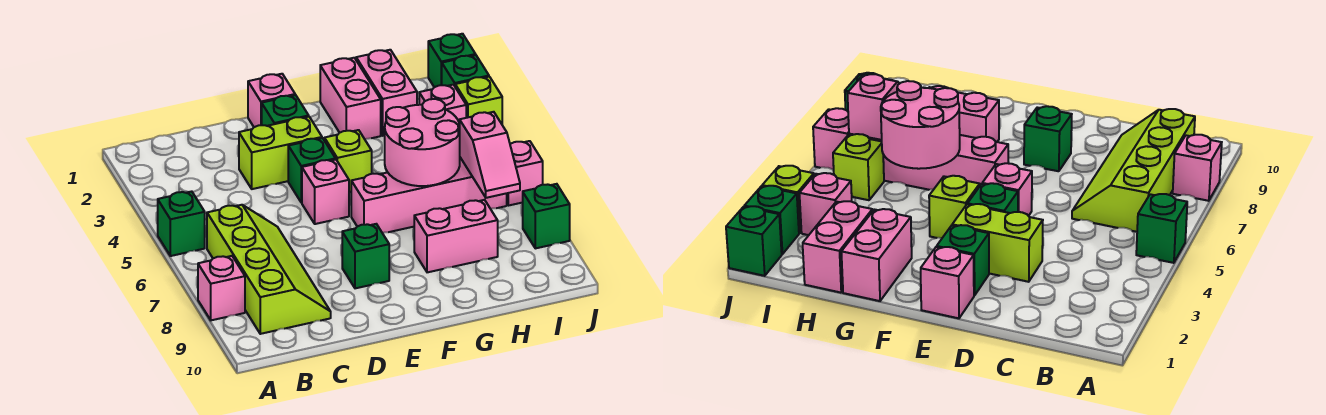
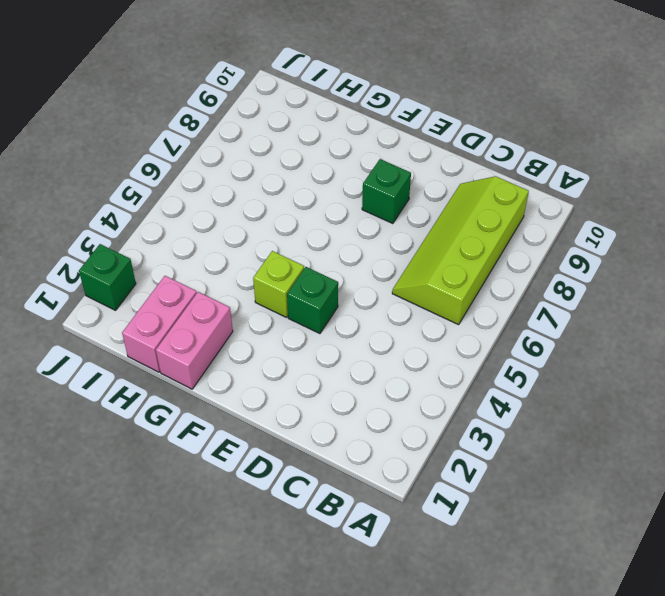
none -> green brick A5 level 1
none -> pink brick A8 level 1
none -> lime brick D3:E3 level 1

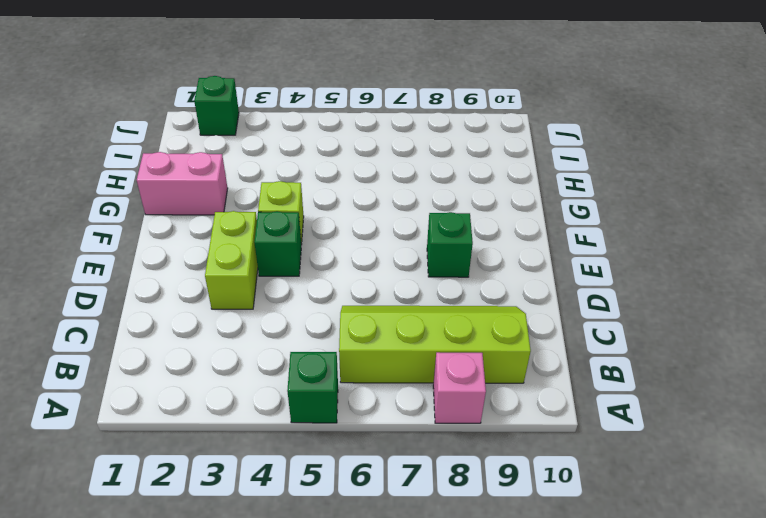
none -> pink brick E1 level 1
none -> green brick E2 level 1
none -> pink brick E5 level 1

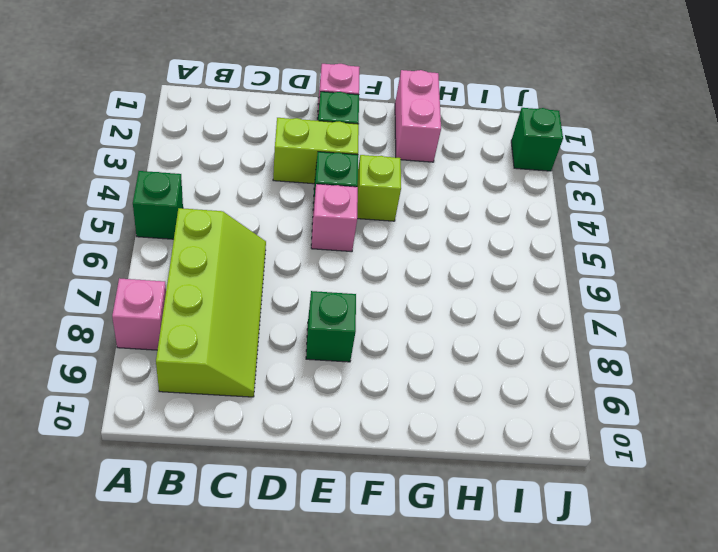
none -> pink brick F6:I6 level 1
none -> pink brick G8:H8 level 1
none -> pink brick H1:H2 level 1

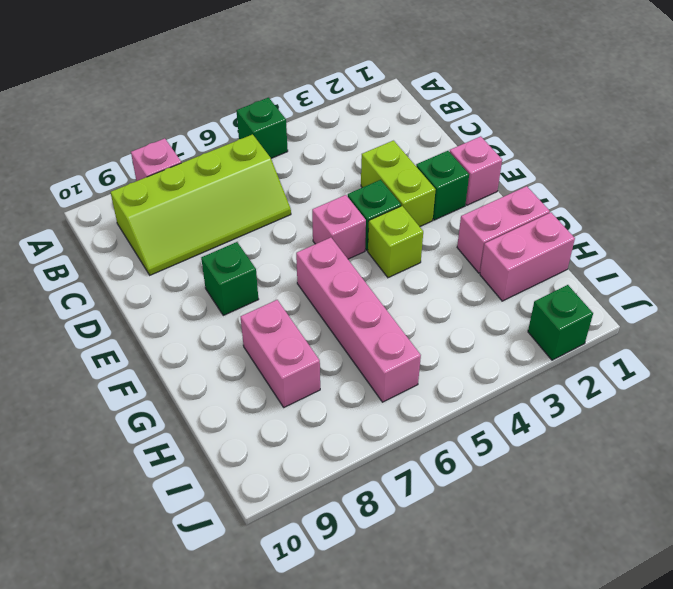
none -> pink brick I3 level 1
none -> lime brick I5 level 1
none -> green brick J1 level 1

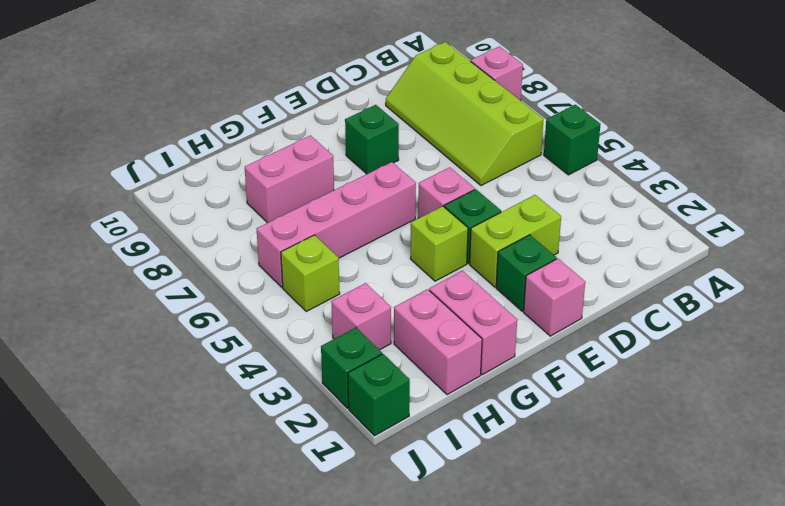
none -> lime brick J3 level 1
none -> pink brick J6 level 1
none -> green brick J8 level 1

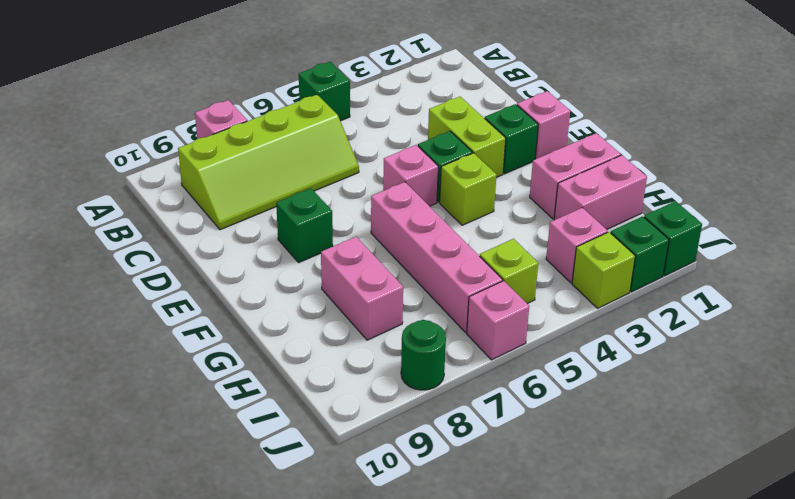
green round brick J8 level 1 -> green brick J8 level 1
none -> pink round brick G5:H6 level 2
none -> pink slope I6:I7 level 2 top 6

